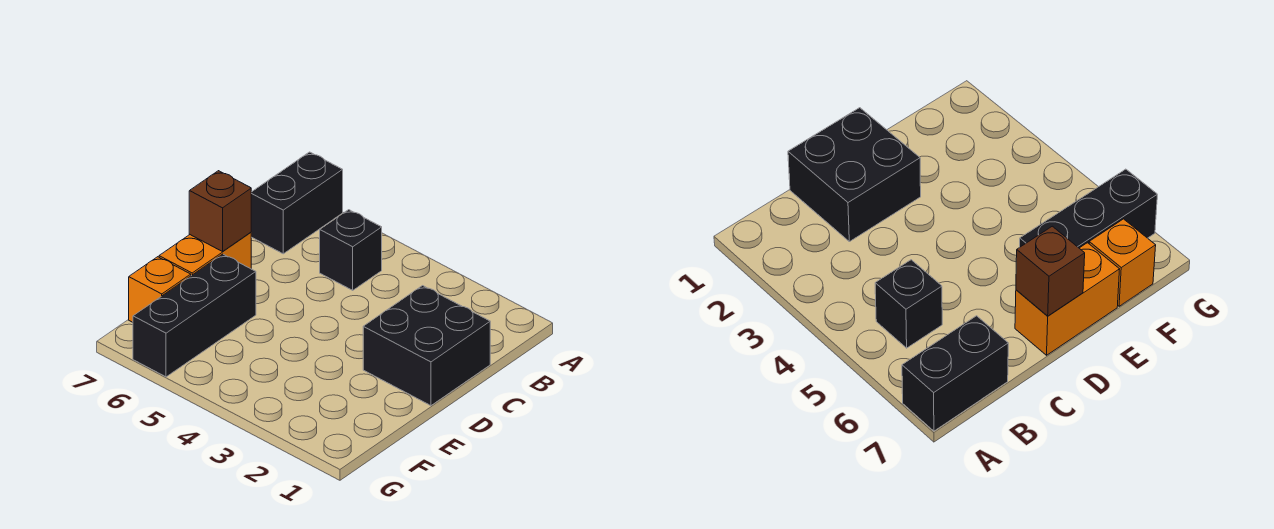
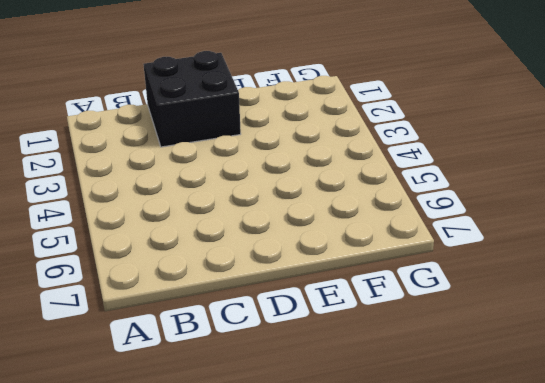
none -> black brick A7:B7 level 1
none -> black brick B5 level 1

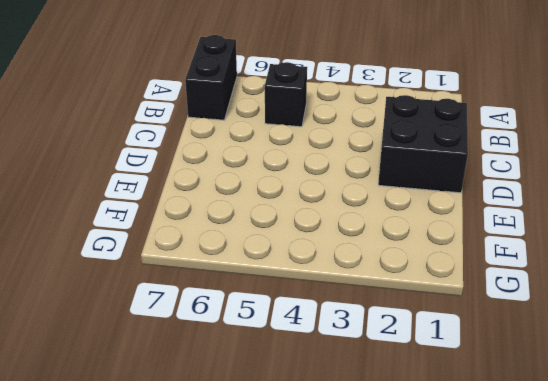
none -> orange brick D7:E7 level 1
none -> black brick E6:G6 level 1

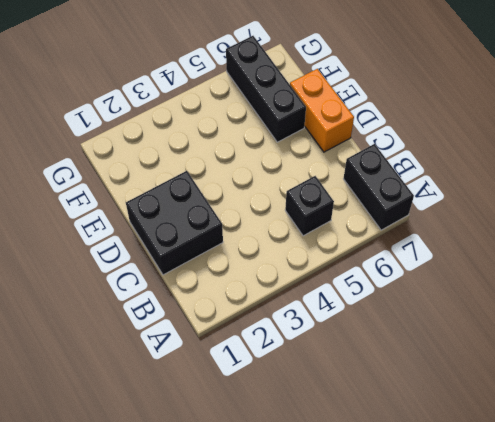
none -> orange brick F7 level 1
none -> brown brick D7 level 2

